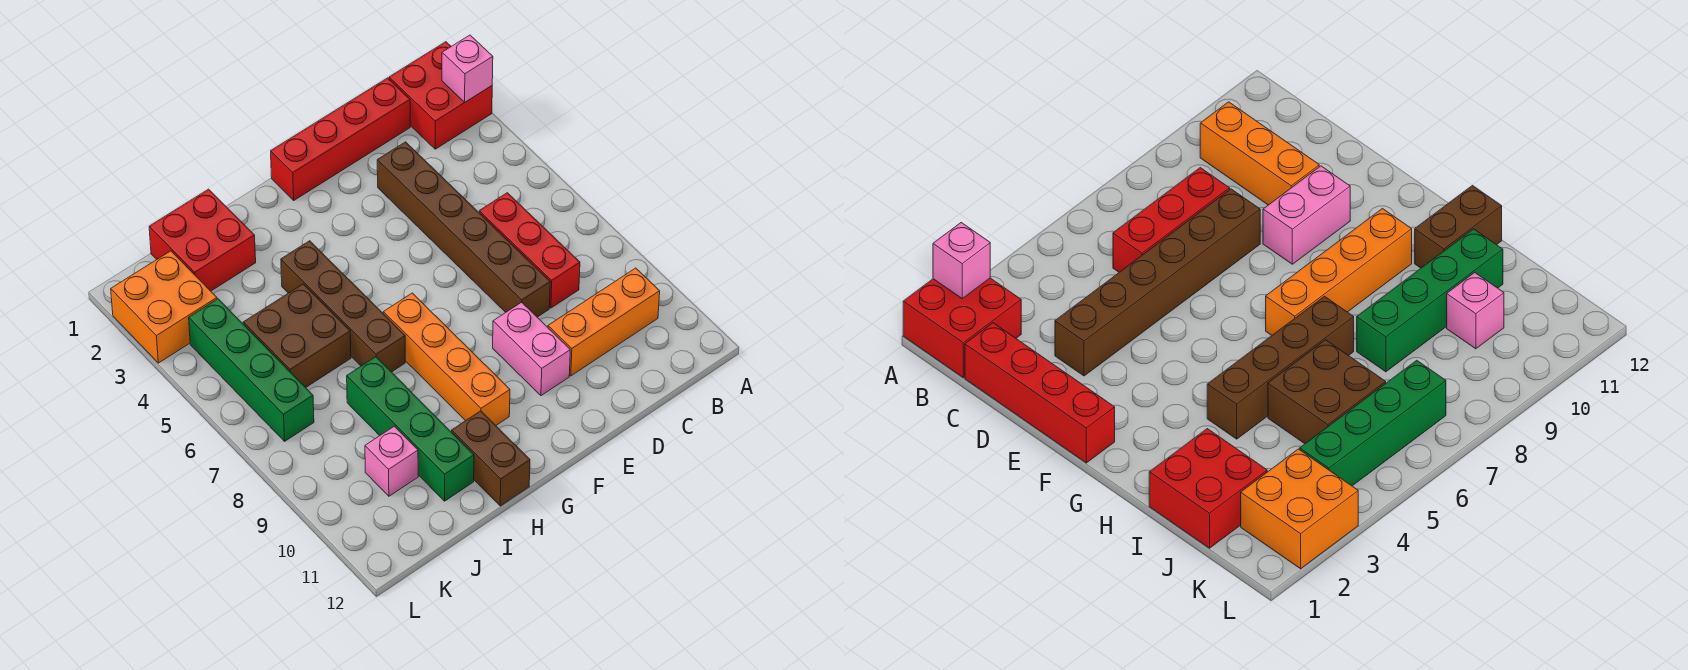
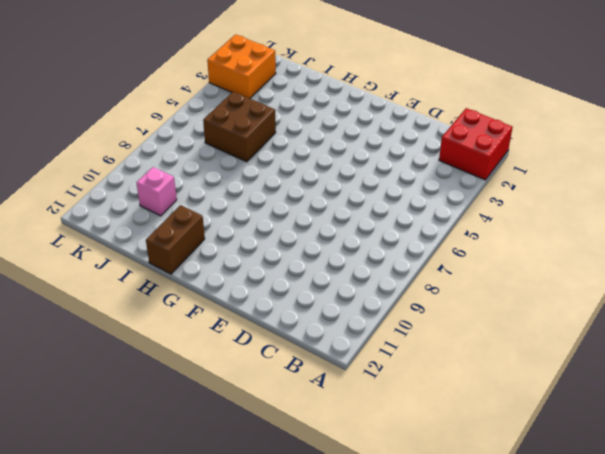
none -> orange brick B10:D10 level 1
none -> red brick C1:F1 level 1
none -> red brick C6:C8 level 1

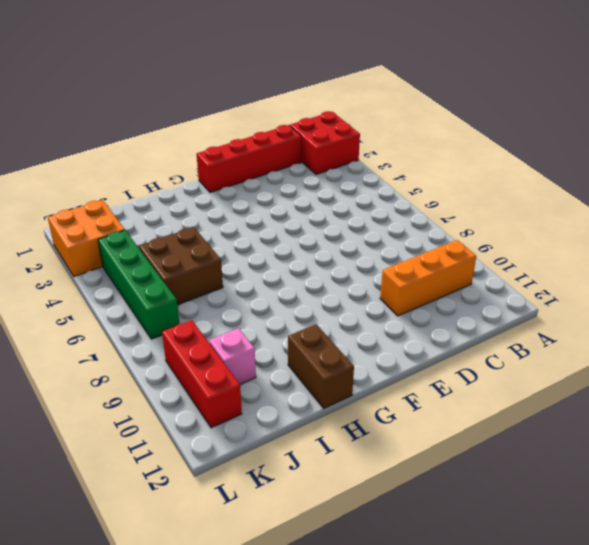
red brick K9:K11 level 1 -> red brick C6:C8 level 1
none -> brown brick D3:D8 level 1
none -> pink brick E9:E10 level 1
none -> orange brick G7:G10 level 1

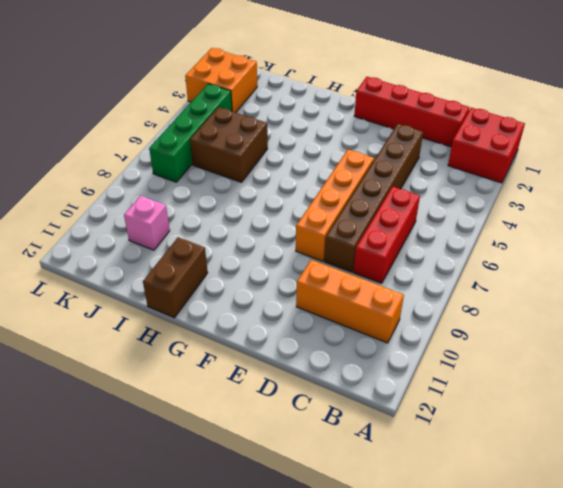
orange brick E5:E8 level 1 -> orange brick G7:G10 level 1
none -> pink brick E9:E10 level 1
none -> brown brick H4:H7 level 1
none -> red brick I1:J2 level 1

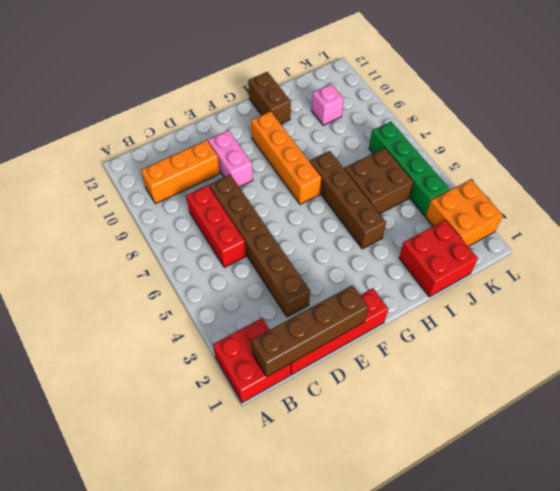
brown brick B1:E1 level 2 -> none
none -> green brick I8:I11 level 1
none -> pink brick A2 level 2

